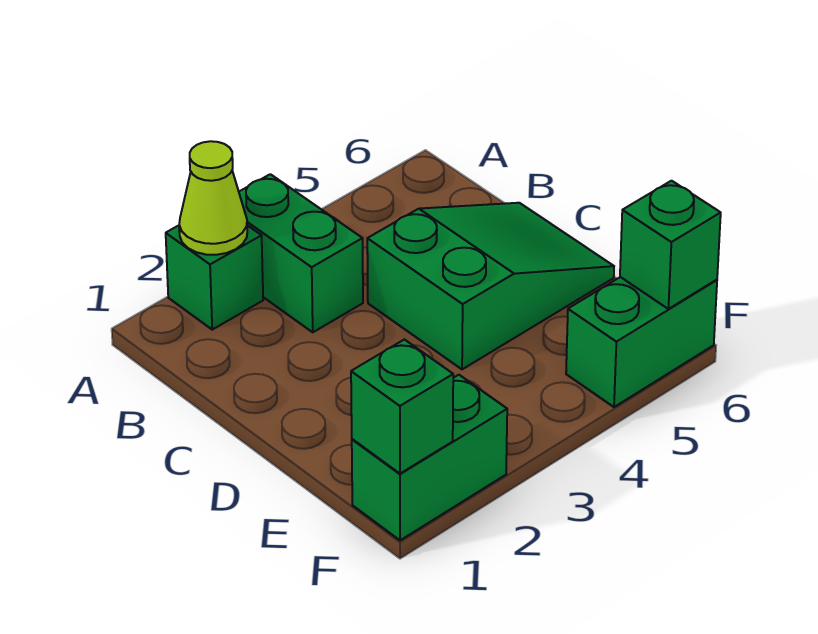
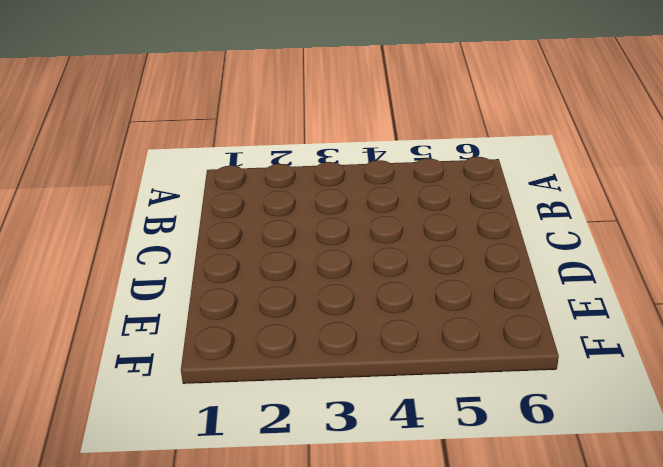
none -> green brick A2 level 1
none -> green brick A3:B3 level 1

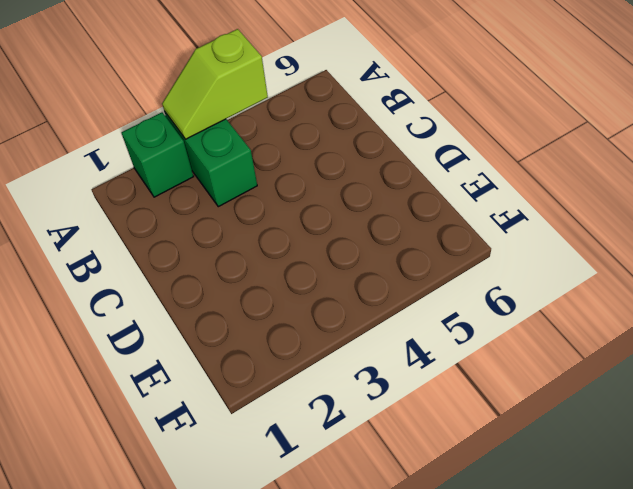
lime slope A3:A4 level 2 top 4 -> none
none -> green slope C4:D6 level 1 top 4
none -> green brick F1:F2 level 1

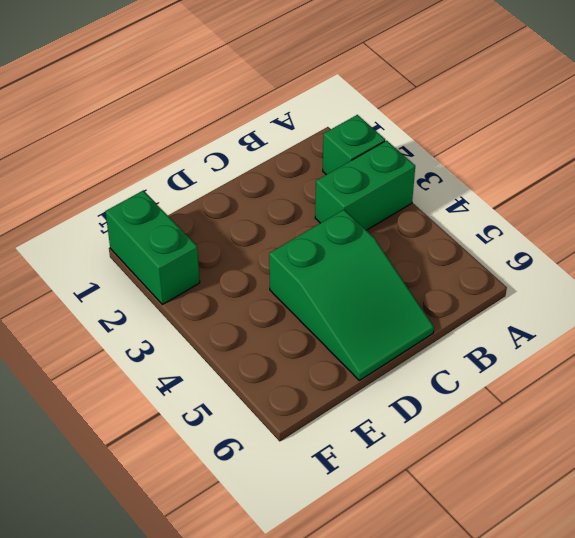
none -> green brick F5:F6 level 1
none -> lime cone A2 level 2

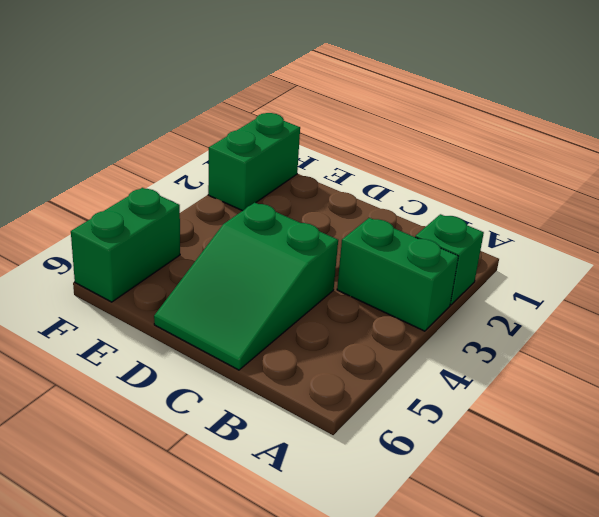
none -> lime cone A2 level 2
none -> green brick F1 level 2

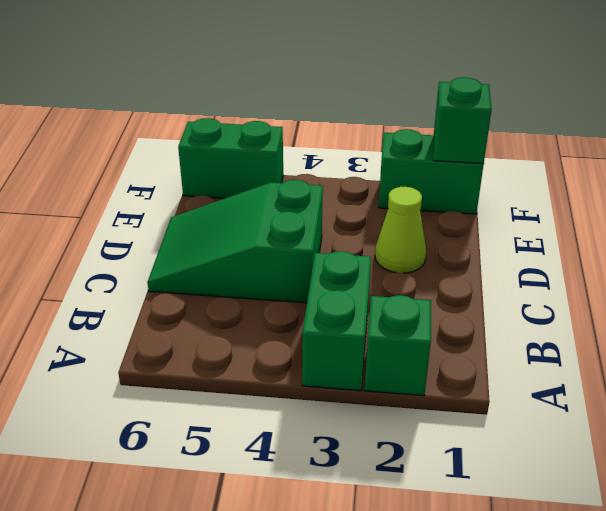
lime cone D2 level 1 -> lime cone A2 level 2
none -> green brick F6 level 2

